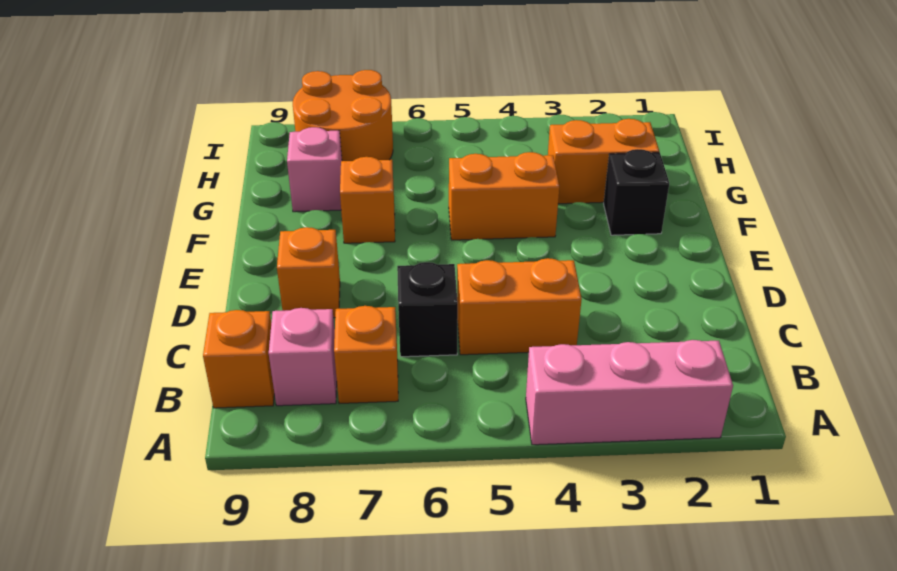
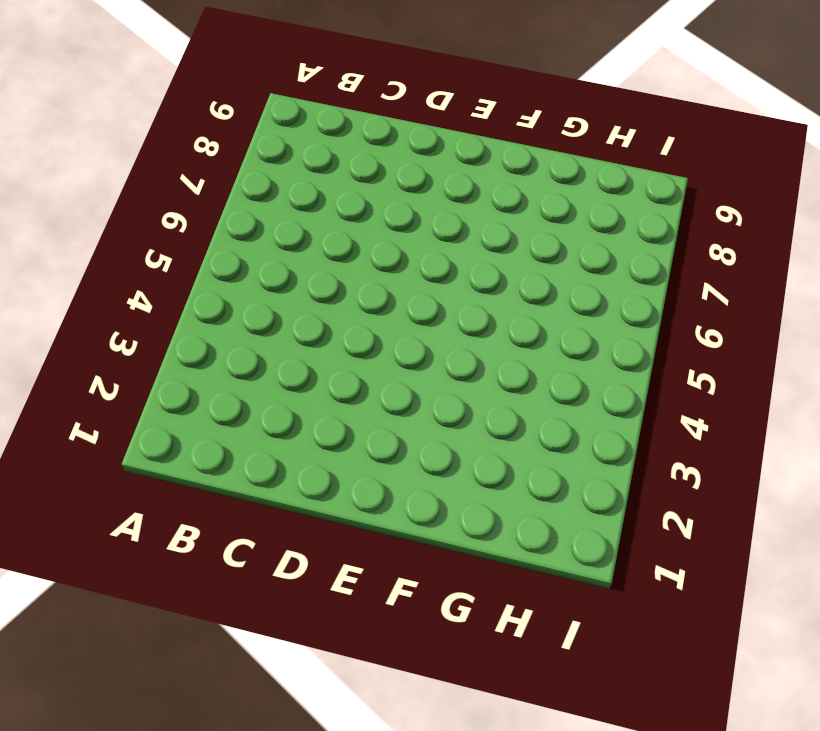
none -> pink brick A2:A4 level 1
none -> orange brick B7 level 1
none -> pink brick B8 level 1

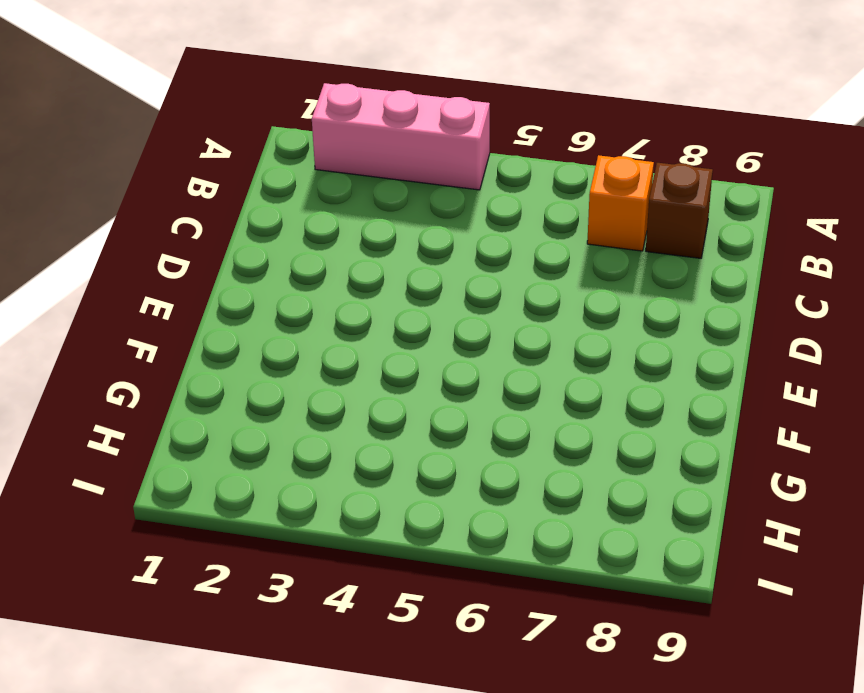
brown brick B8 level 1 -> pink brick B8 level 1
none -> orange brick B9 level 1
none -> orange brick C4:C5 level 1
none -> black brick C6 level 1

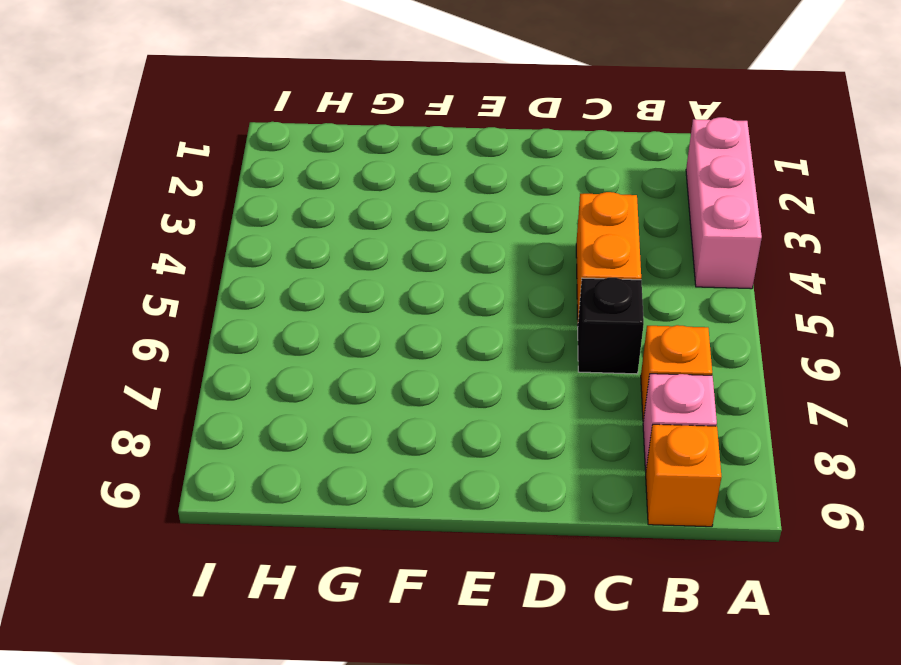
none -> orange brick D8 level 1
none -> black brick F2 level 1
none -> orange brick F4:F5 level 1

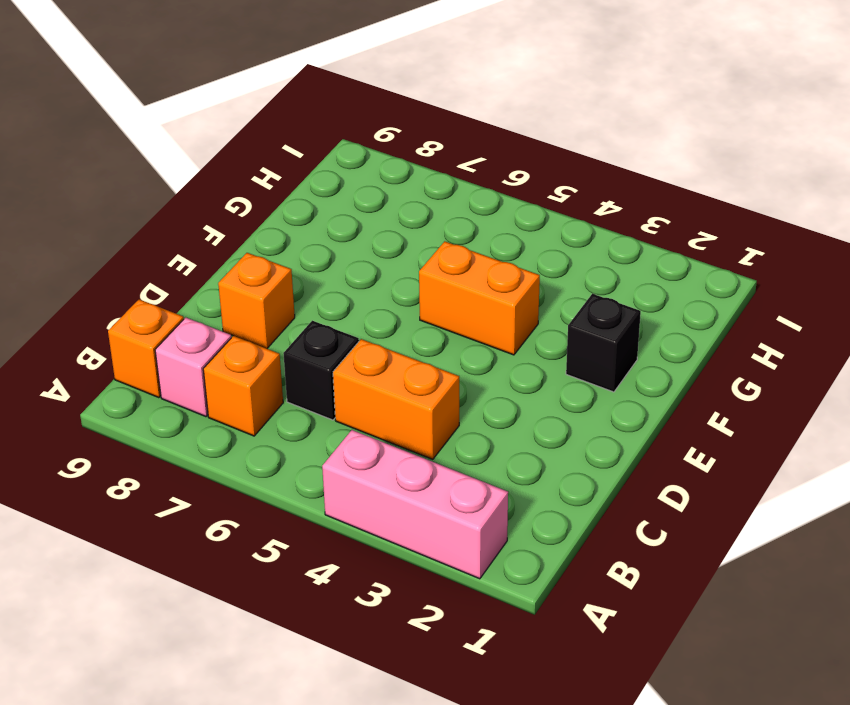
none -> orange brick F7 level 1
none -> orange brick G2:G3 level 1
none -> pink brick G8 level 1

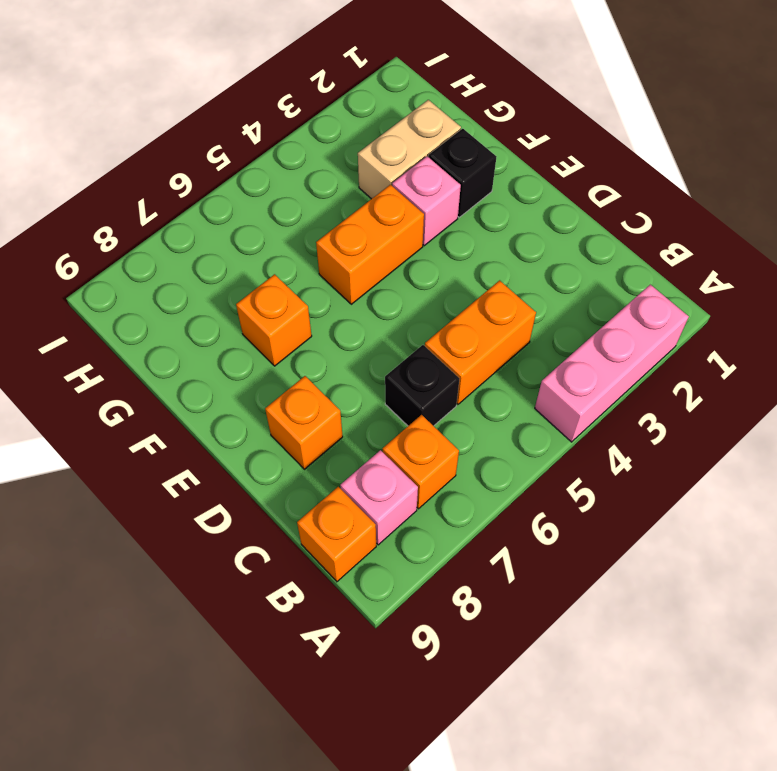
pink brick F3 level 1 -> pink brick G8 level 1
tan brick G2:G3 level 1 -> orange brick G2:G3 level 1
none -> orange round brick H7:I8 level 1

